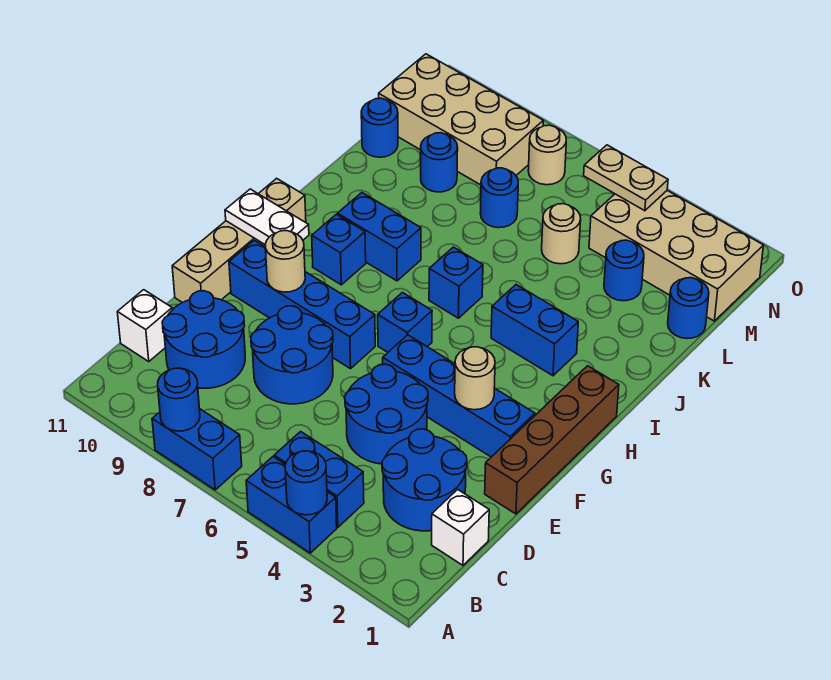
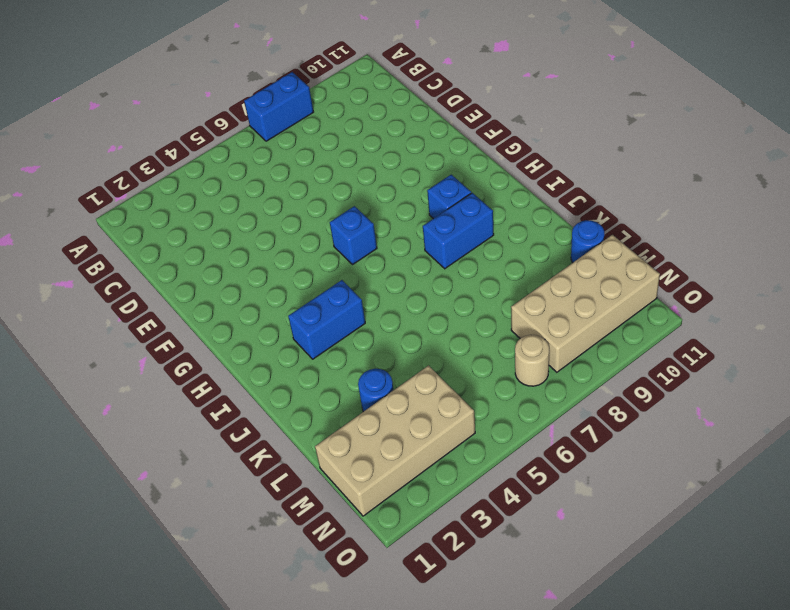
none -> blue brick A4:A5 level 1
none -> blue brick B4:B5 level 1
none -> white brick C1 level 1
none -> blue round brick C2:D3 level 1

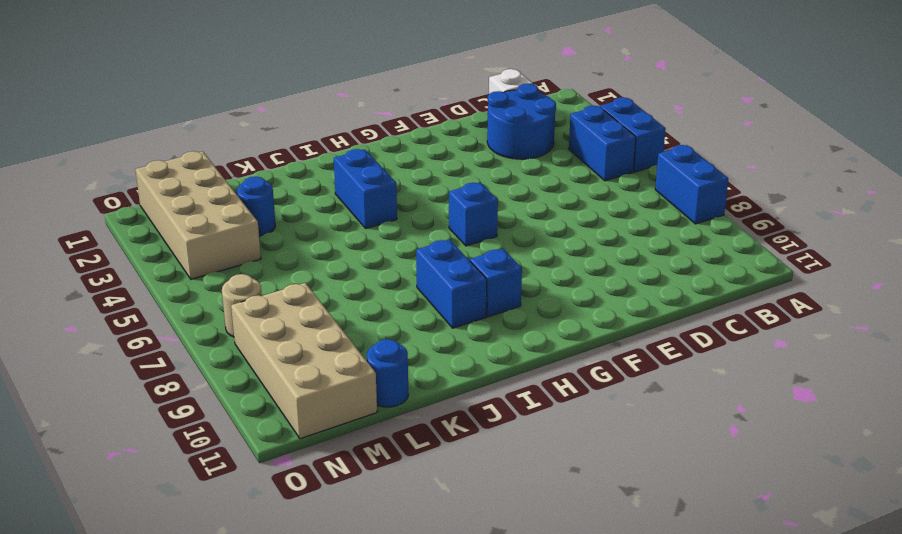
none -> blue round brick C9:D10 level 1
none -> white brick C11 level 1
none -> blue round brick D4:E5 level 1
none -> blue round brick D7:E8 level 1

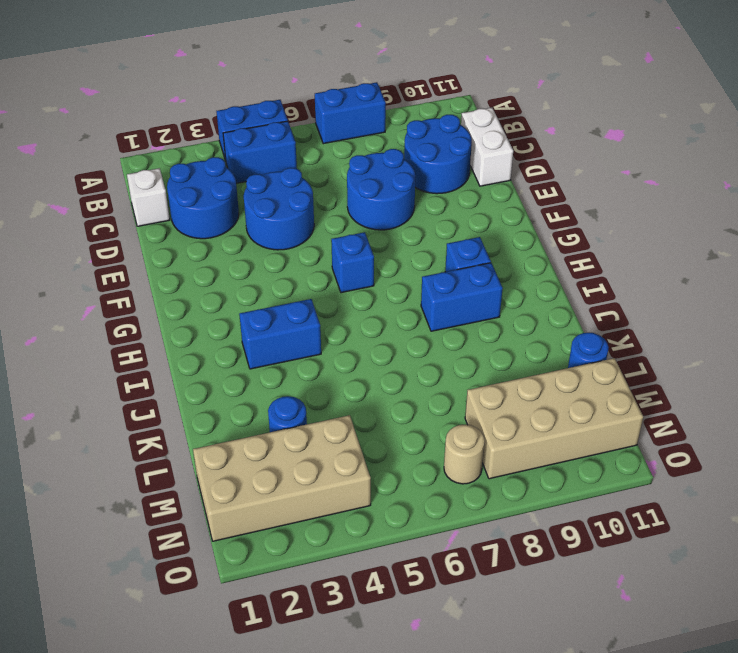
white brick C11:D11 level 1 -> white brick C11 level 1
none -> brown brick E1:H1 level 1
none -> tan brick E11:H11 level 1
none -> blue brick F2:F5 level 1
none -> blue brick F7:F10 level 1

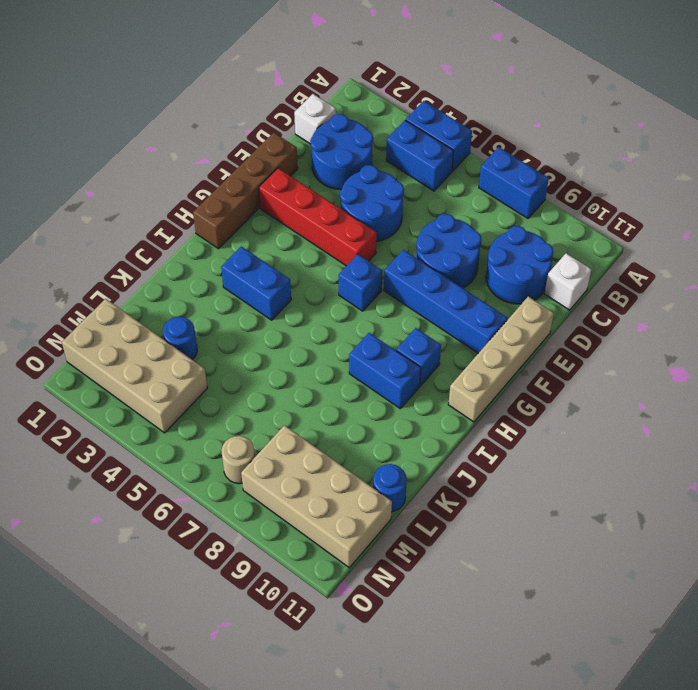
red brick F2:F5 level 1 -> blue brick F2:F5 level 1
none -> blue brick I6 level 1
none -> blue round brick L1 level 1
none -> tan round brick L5 level 1
none -> blue round brick L7 level 1

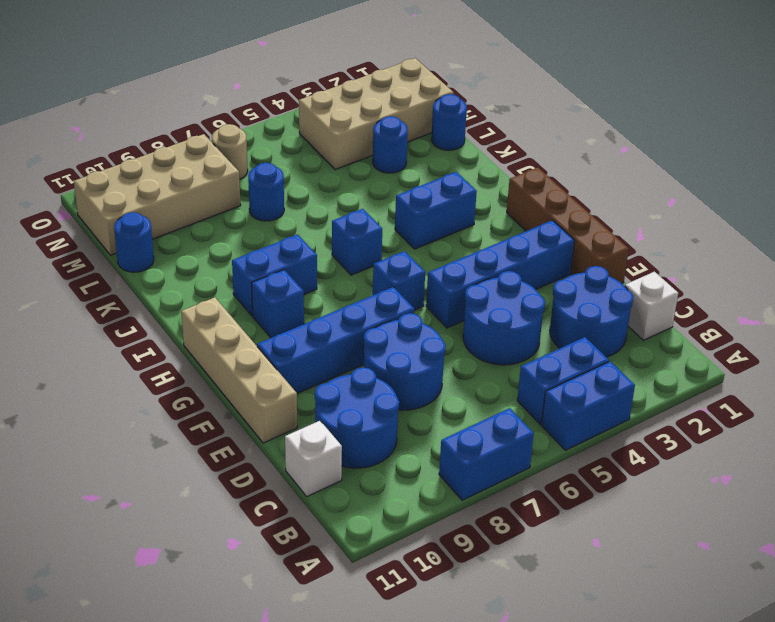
none -> tan round brick L5 level 1
none -> blue round brick L9 level 1
none -> blue round brick A4 level 2
none -> blue round brick A8 level 2

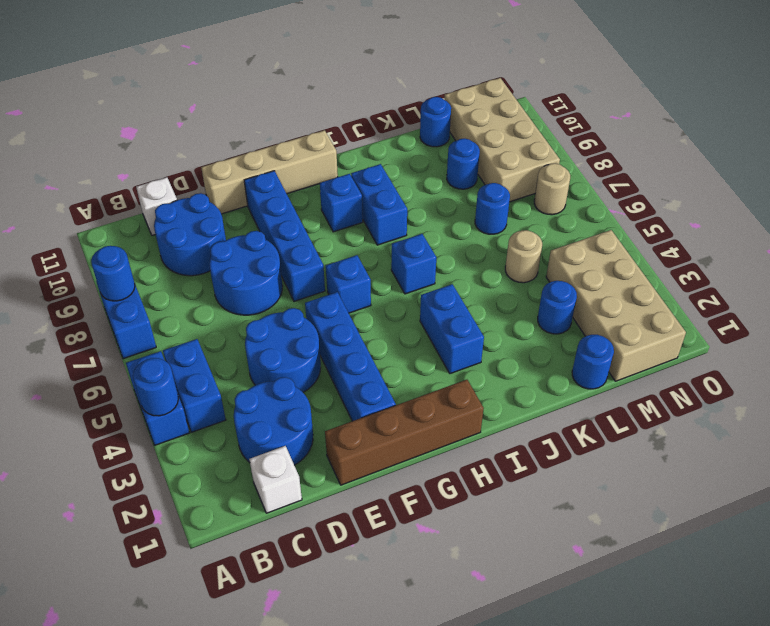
none -> tan round brick F3 level 2
none -> tan round brick F9 level 2
none -> white plate G10:G11 level 2
none -> tan plate N4:N5 level 2

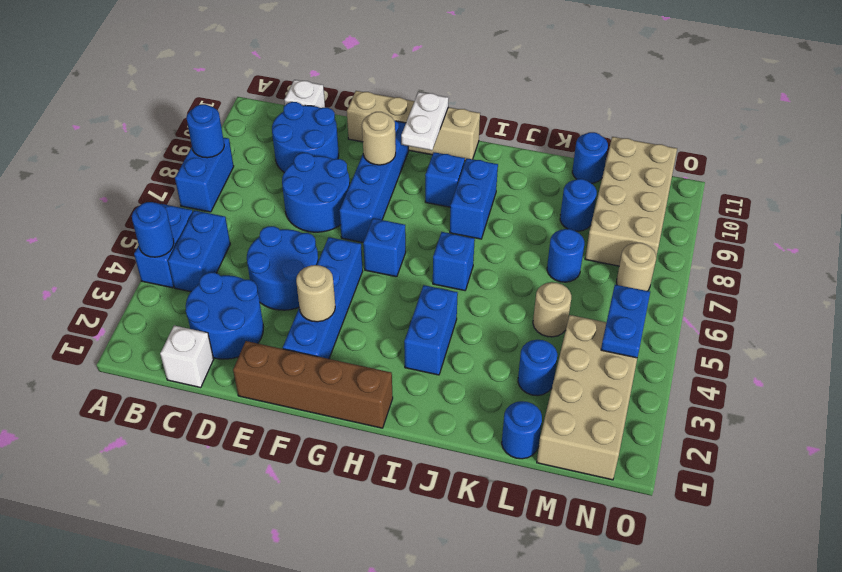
blue plate N4:N5 level 2 -> tan plate N4:N5 level 2

